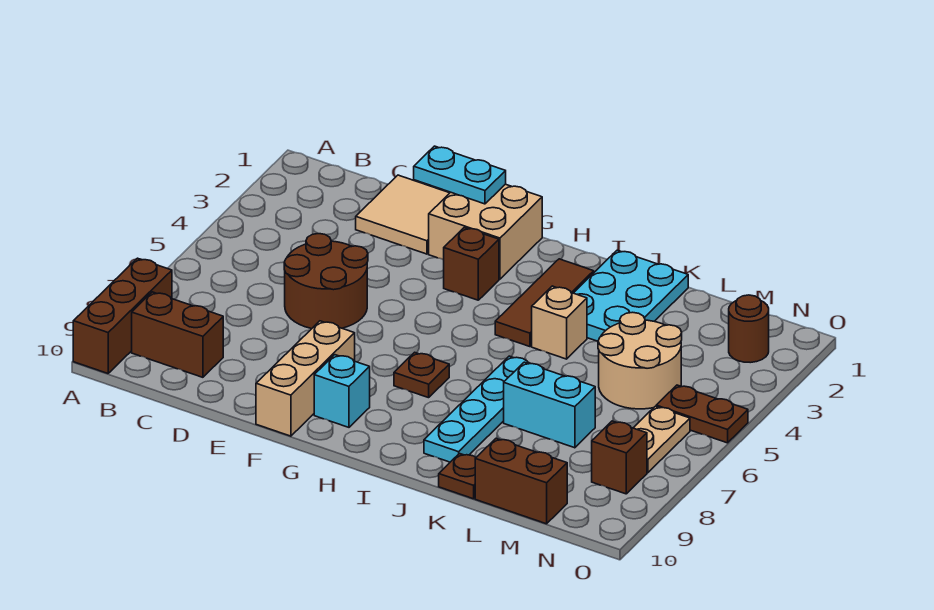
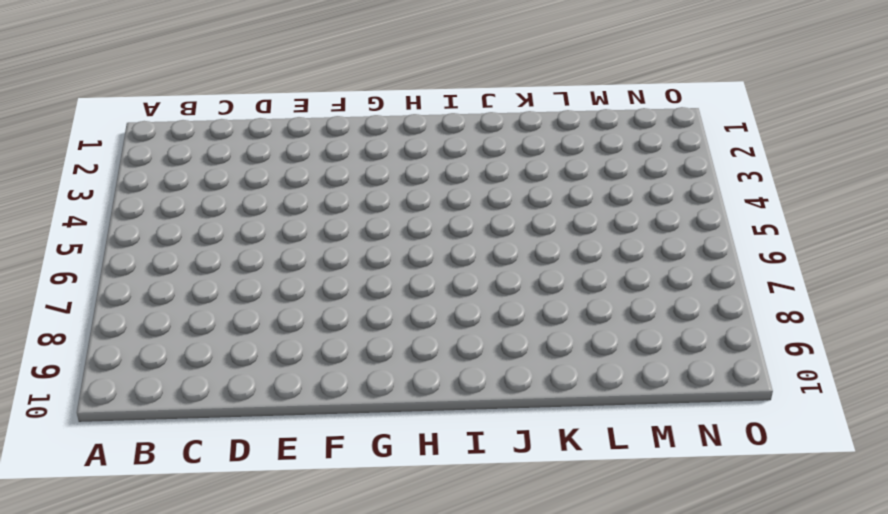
none -> brown brick A8:A10 level 1
none -> brown brick B9:C9 level 1
none -> tan tile D1:E2 level 1

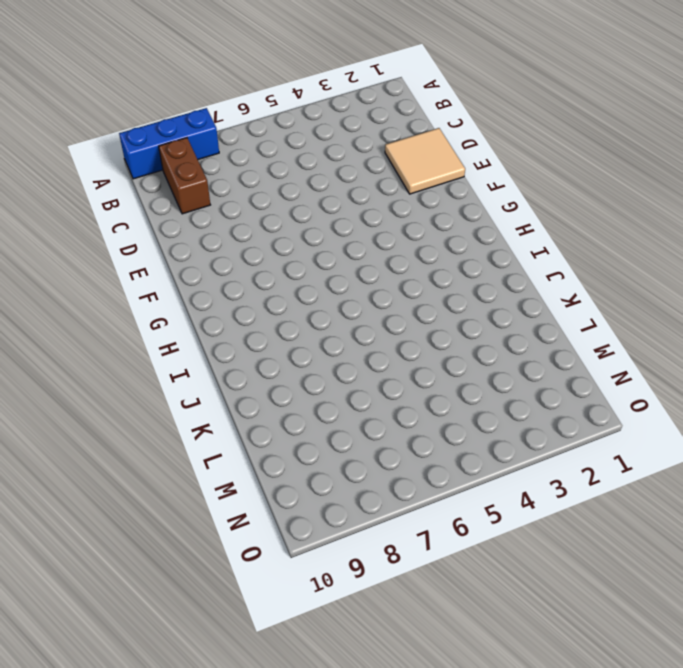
blue brick A8:A10 level 1 -> brown brick A8:A10 level 1
none -> brown round brick D5:E6 level 1
none -> tan brick F1:G2 level 1
none -> tan brick F8:F10 level 1

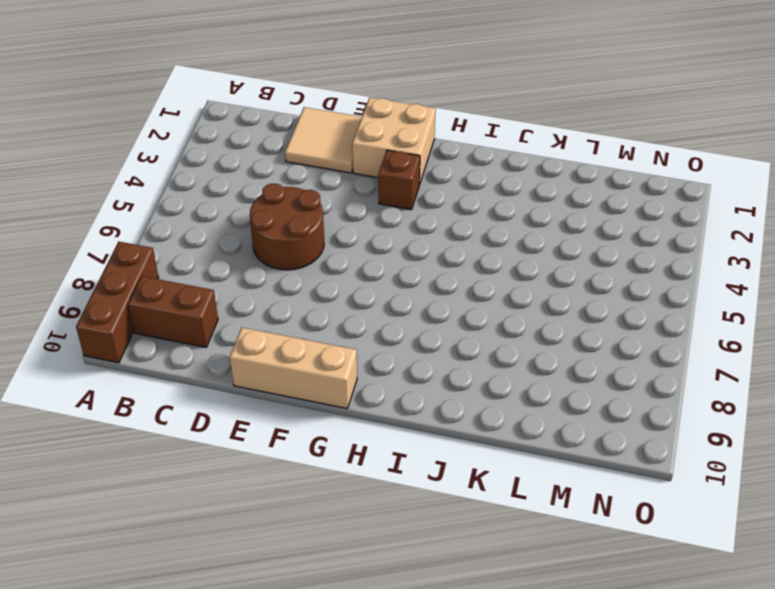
tan brick E10:G10 level 1 -> tan brick F8:F10 level 1
none -> cyan brick G9 level 1
none -> brown plate H7 level 1
none -> brown tile I2:I4 level 1

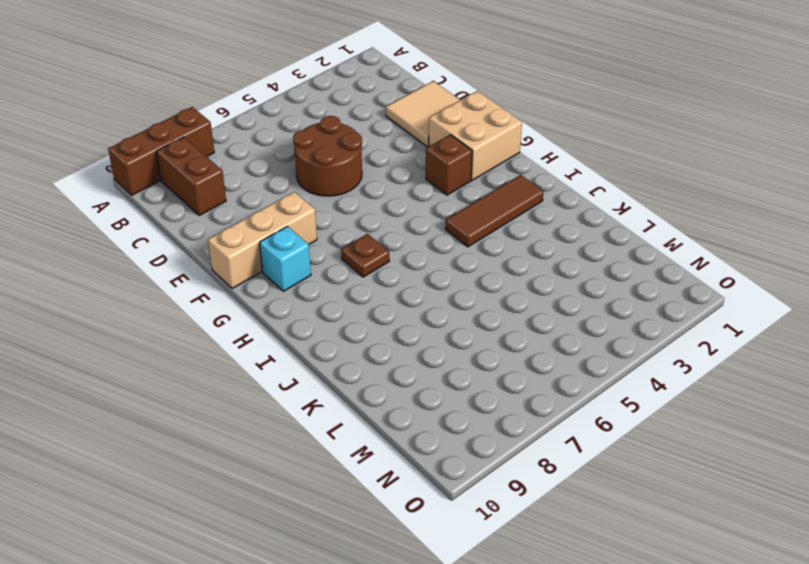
none -> cyan plate J1:K3 level 1
none -> tan brick J4 level 1
none -> cyan plate J6:J9 level 1

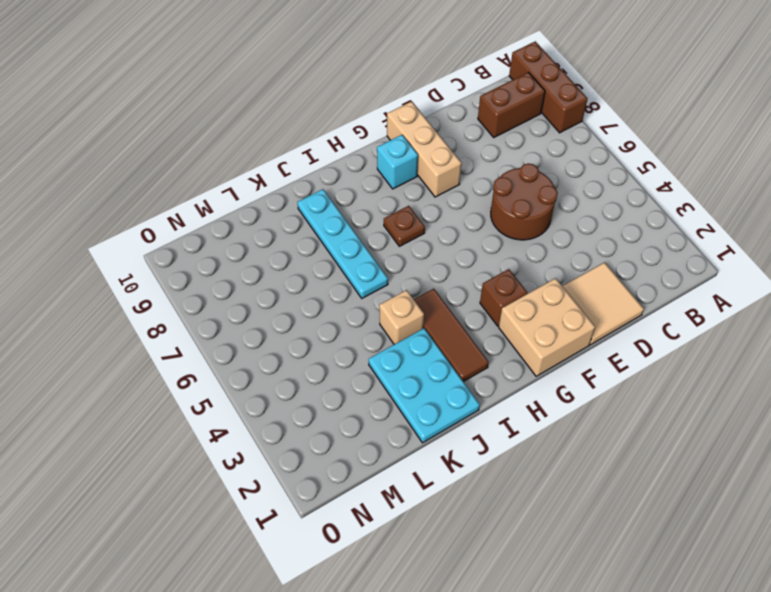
none -> cyan brick K7:L7 level 1
none -> brown plate K10 level 1
none -> tan round brick L4:M5 level 1

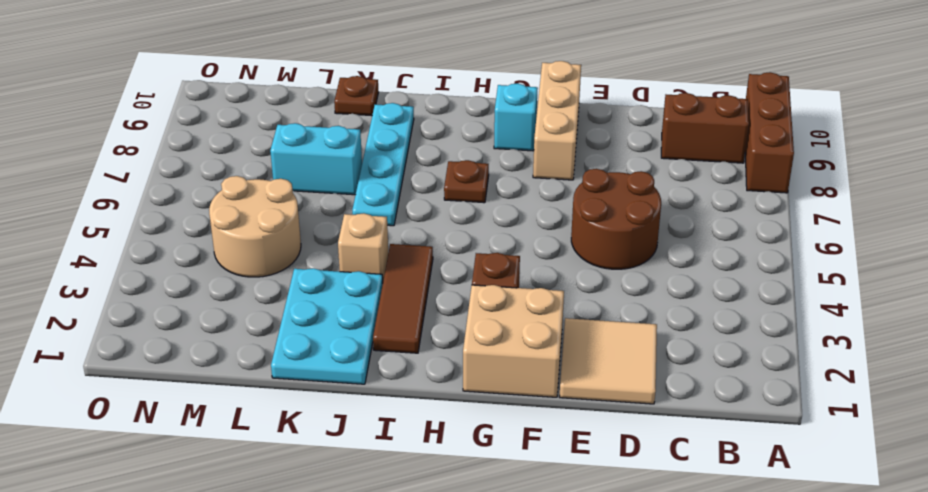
none -> brown brick L10:M10 level 1
none -> brown round brick N2 level 1
none -> brown plate N5:O5 level 1

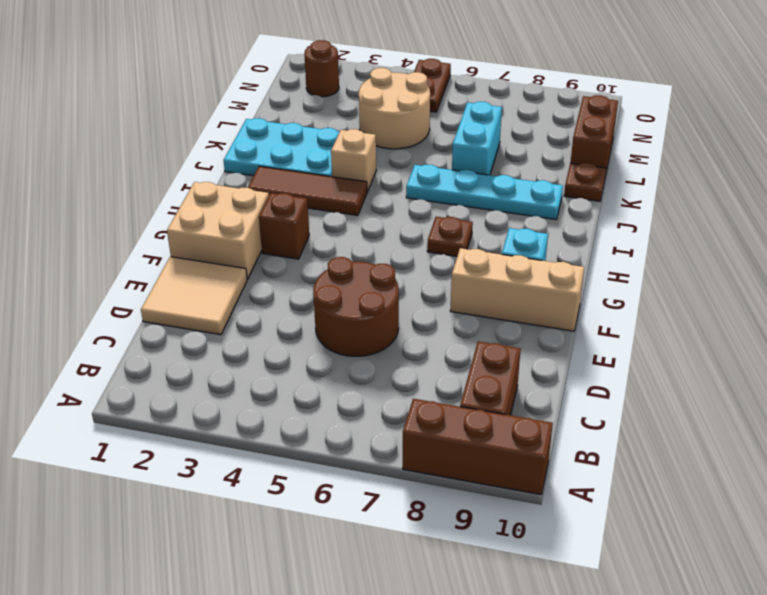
none -> tan plate N6:N7 level 1
none -> brown brick N8 level 1
none -> cyan plate E1:F1 level 2

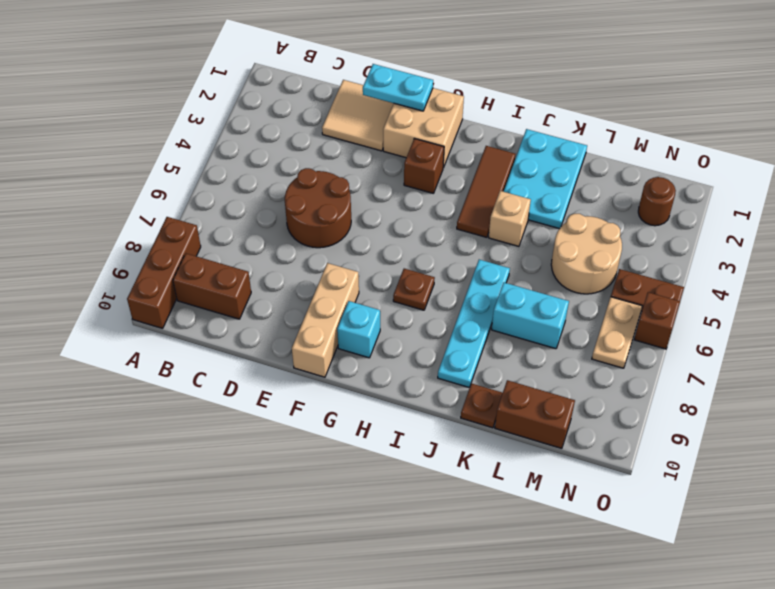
brown brick O6 level 1 -> brown brick N8 level 1

